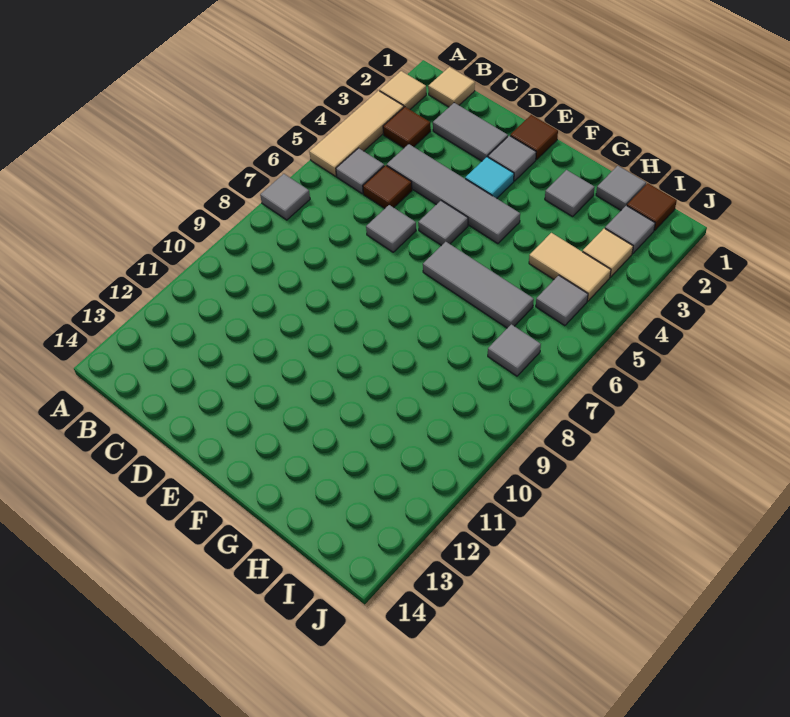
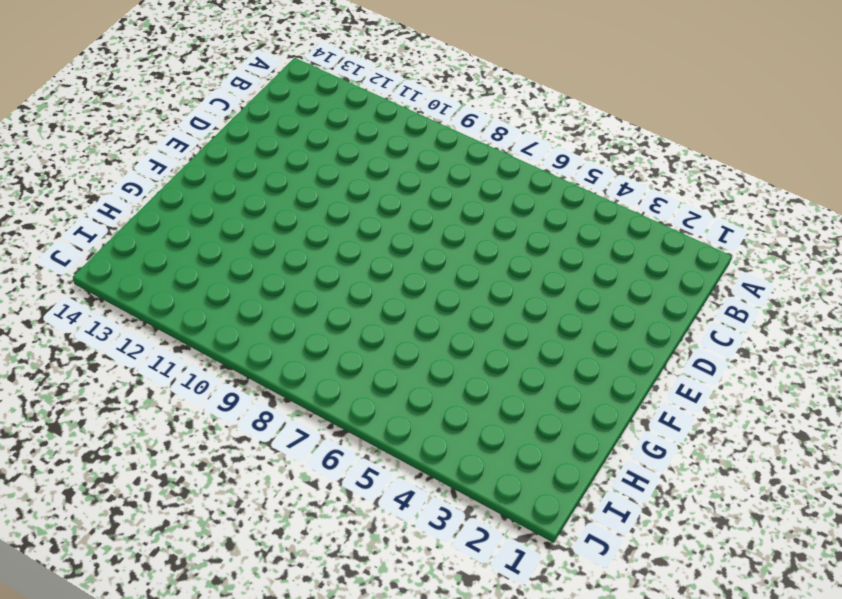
none -> tan tile A2 level 1
none -> tan tile A3:A5 level 1
none -> grey tile A7 level 1

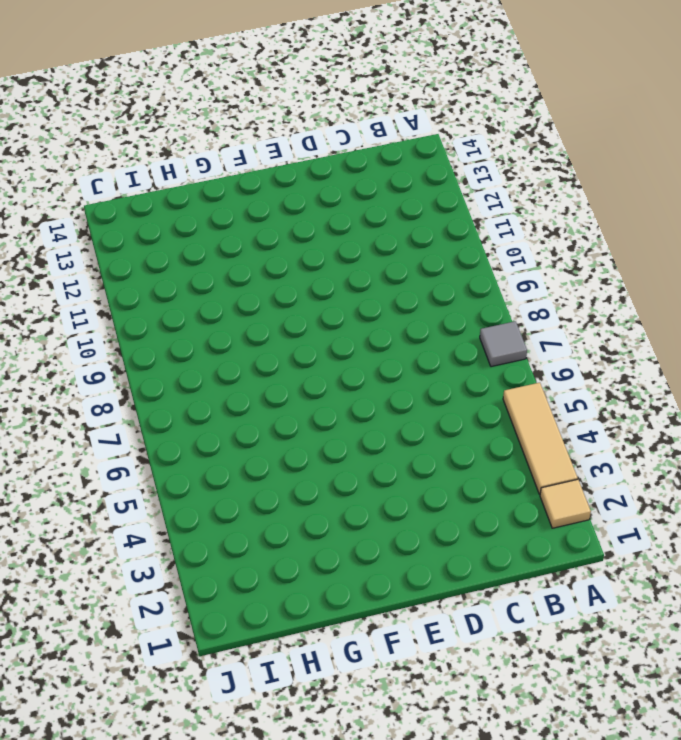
none -> tan tile B1 level 1
none -> brown tile B3 level 1
none -> grey tile B5 level 1

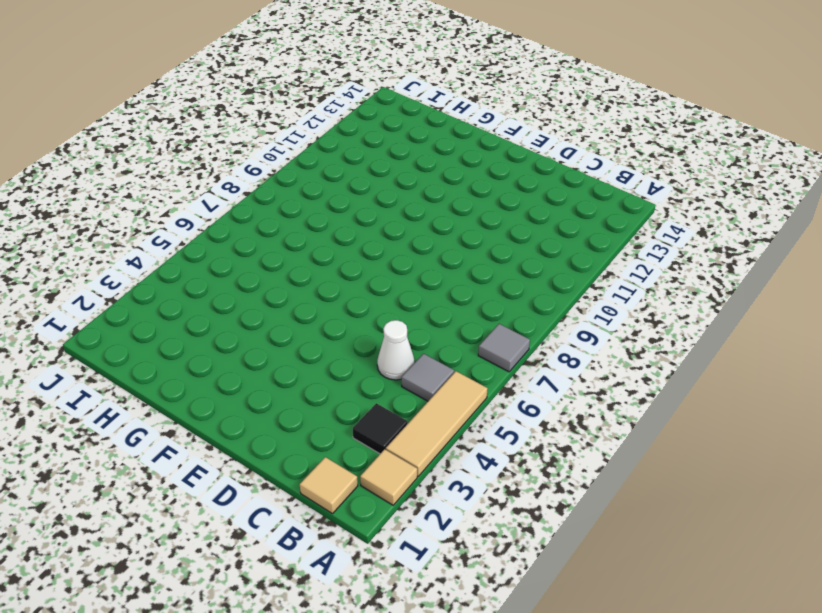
black tile B3 level 1 -> brown tile B3 level 1
white cone C5 level 1 -> brown tile C5 level 1
none -> grey tile C2:D2 level 1
none -> grey tile C4:F4 level 1
none -> grey tile D6 level 1

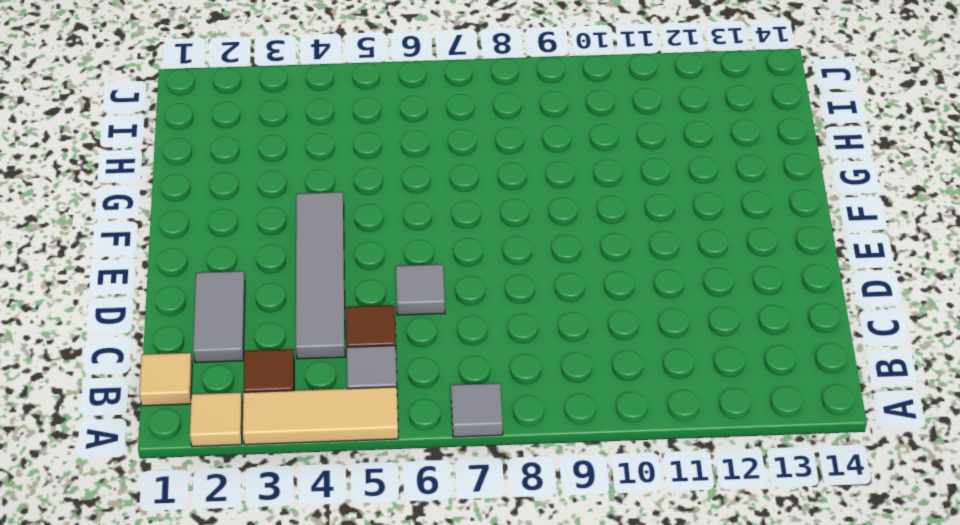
none -> brown tile E1 level 1
none -> grey tile E2 level 1
none -> cyan tile E3 level 1

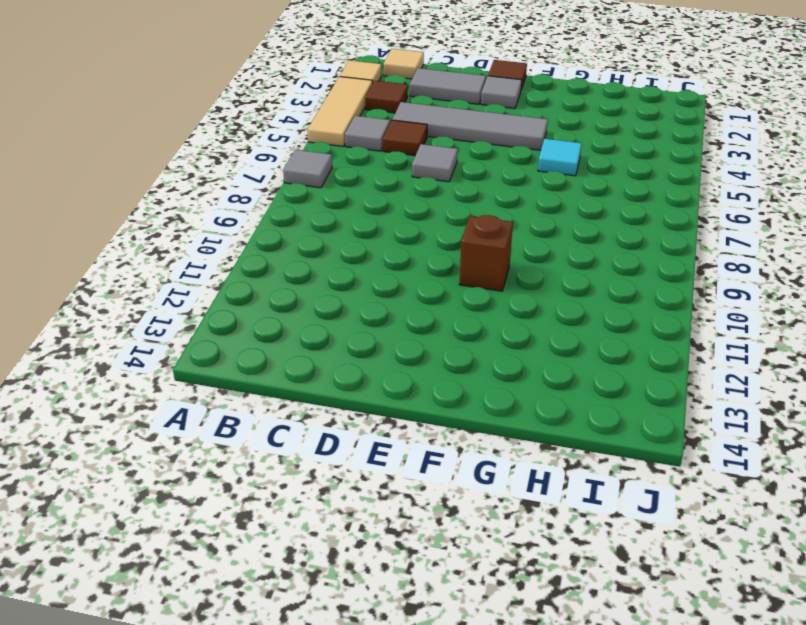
brown brick F10 level 1 -> none
cyan tile G5 level 1 -> cyan tile E3 level 1
none -> grey tile E5 level 1
none -> grey tile F6:H6 level 1
none -> grey tile G2 level 1

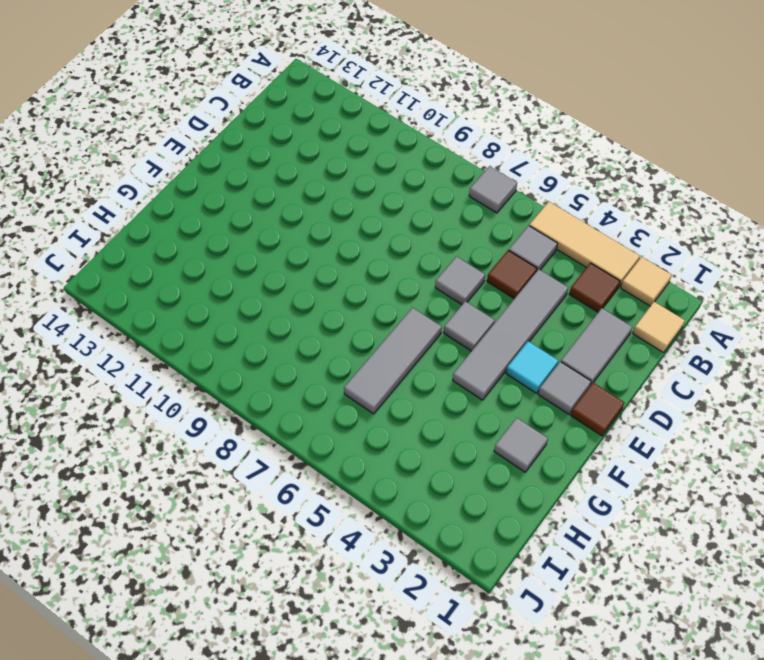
none -> grey tile H1 level 1
none -> tan tile H4:I4 level 1
none -> brown tile I1 level 1

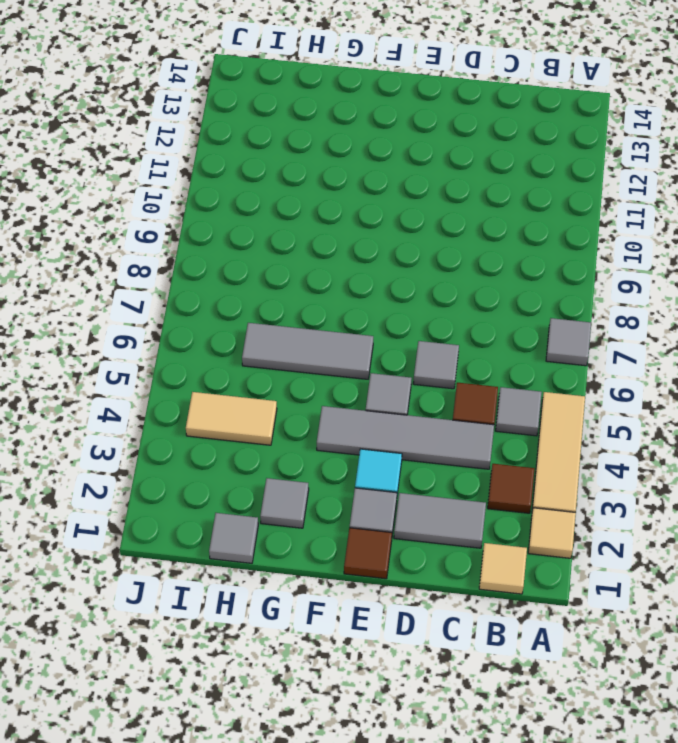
none -> brown tile I1 level 1
none -> grey tile I2 level 1
none -> tan tile I3 level 1

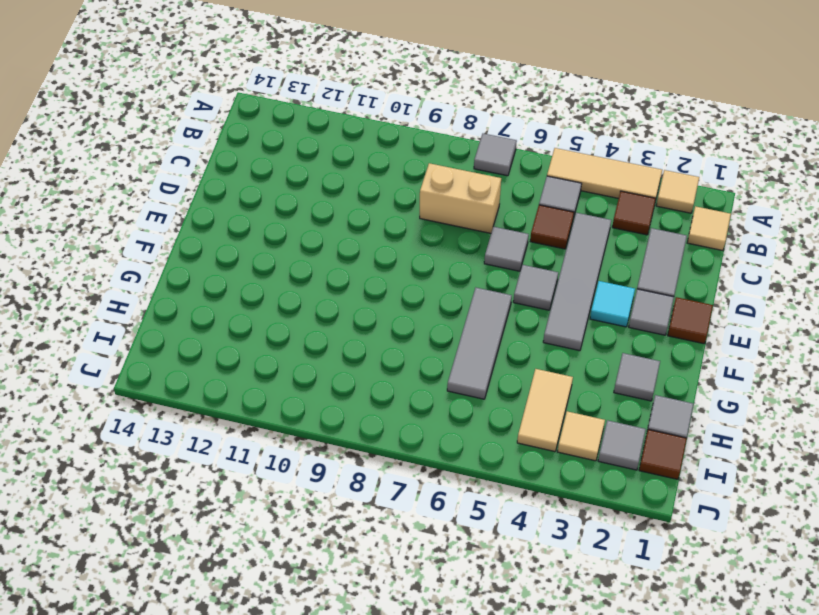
tan brick C7:C8 level 1 -> none
none -> grey tile I5 level 1
none -> grey tile I7 level 1

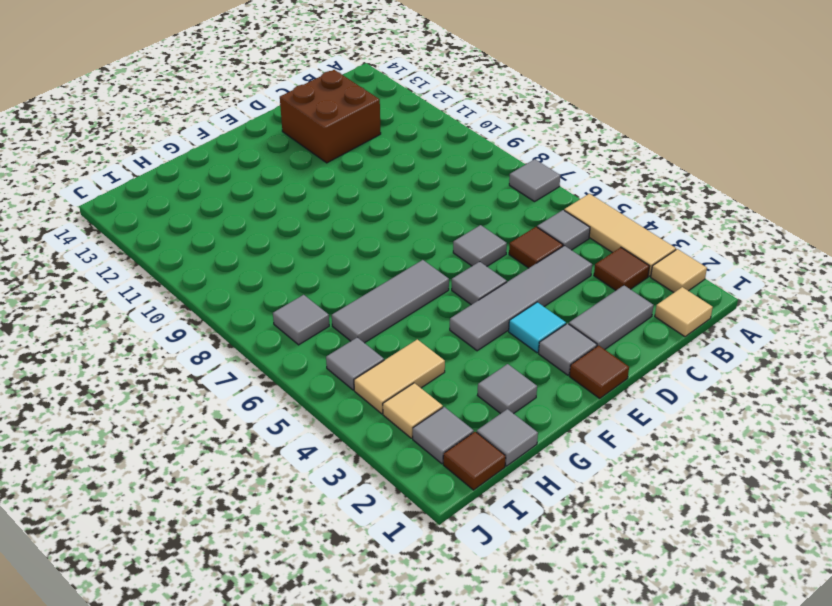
brown brick C12:D13 level 1 -> none

